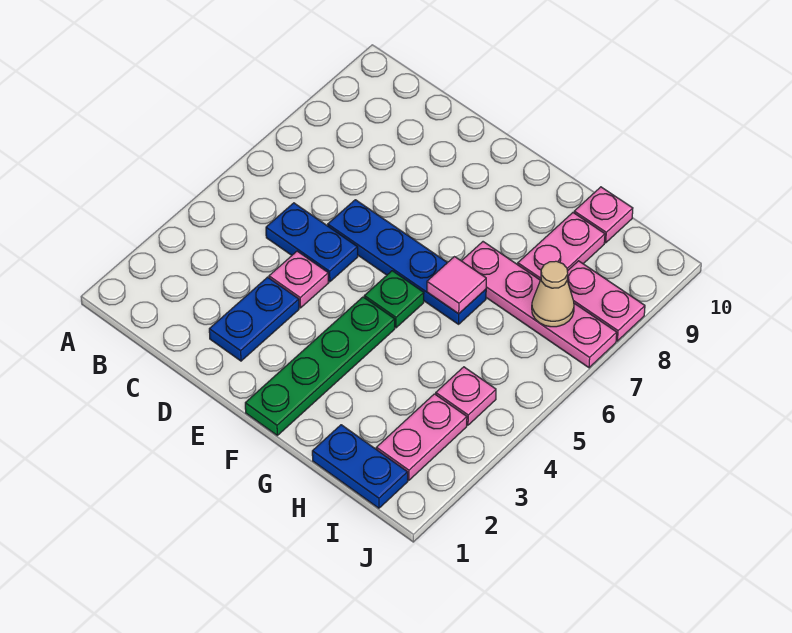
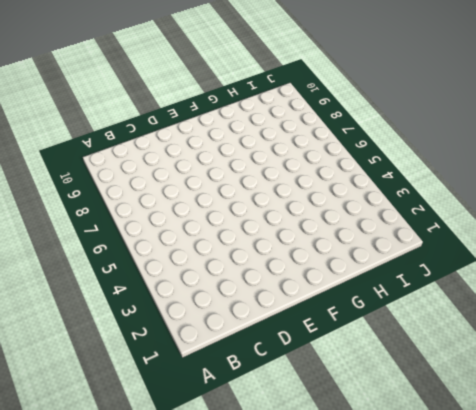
none -> blue plate C5:D5 level 1
none -> blue plate D2:D3 level 1
none -> pink plate D4 level 1

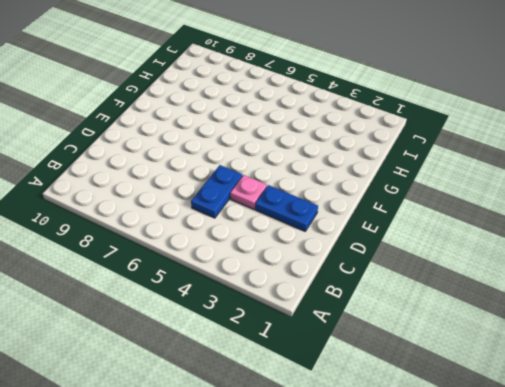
none -> blue plate D6:G6 level 1
none -> green plate F1:F4 level 1
none -> green plate F5 level 1

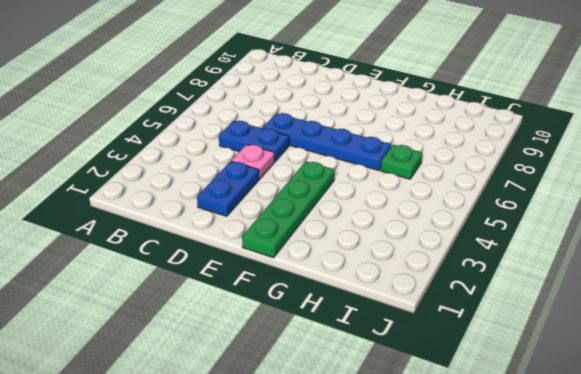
green plate H6 level 1 -> green plate F5 level 1
none -> pink plate G7:J7 level 1
none -> blue plate H1:I1 level 1
none -> pink plate H8:H9 level 1

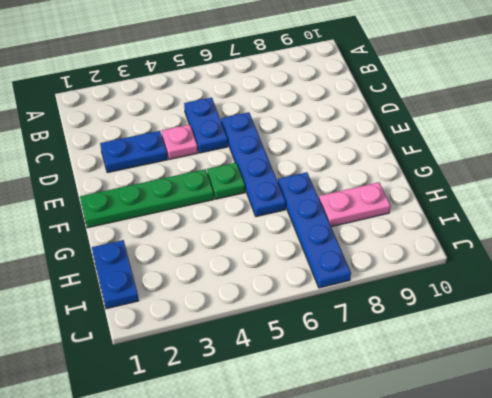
blue plate G7:J7 level 1 -> pink plate G7:J7 level 1
none -> pink plate H10 level 1
none -> pink plate I2:I3 level 1
none -> pink plate I4 level 1

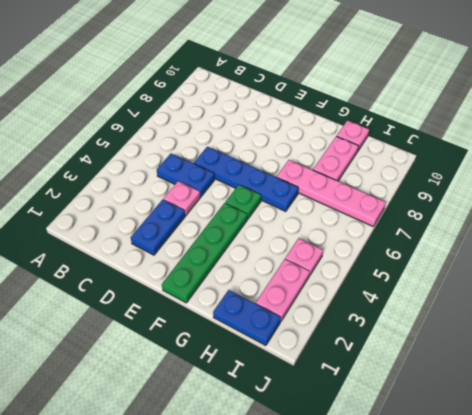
none -> pink plate I8:J8 level 1
none -> pink tile G6 level 2
none -> tan cone I7 level 2

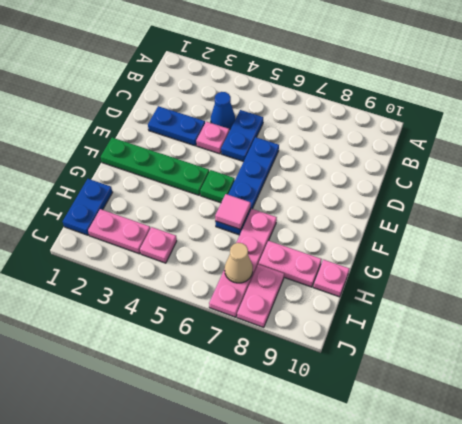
blue cone C4 level 1 -> none

